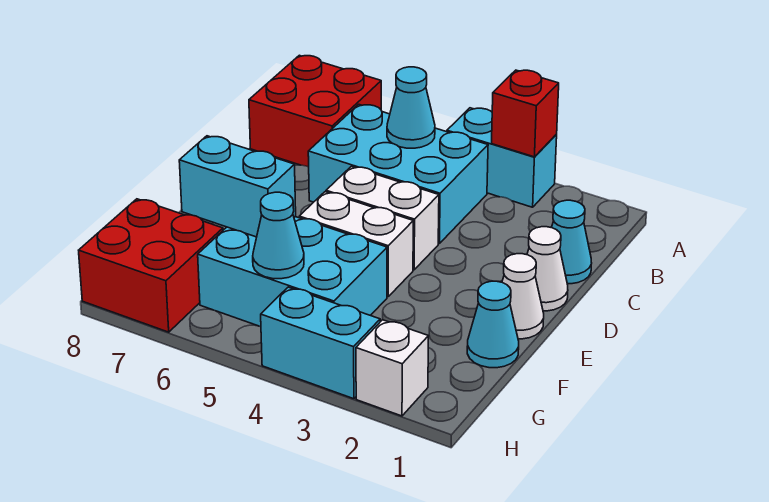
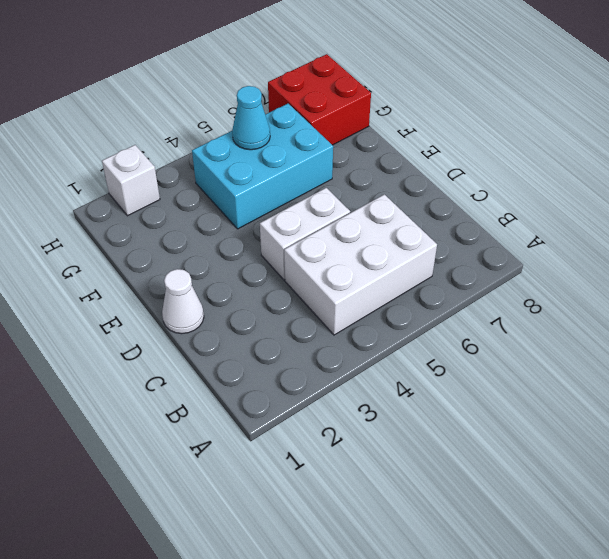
white brick B4:C6 level 1 -> cyan brick B4:C6 level 1
none -> cyan brick A3:A4 level 1
none -> red brick A7:B8 level 1
none -> cyan cone C1 level 1

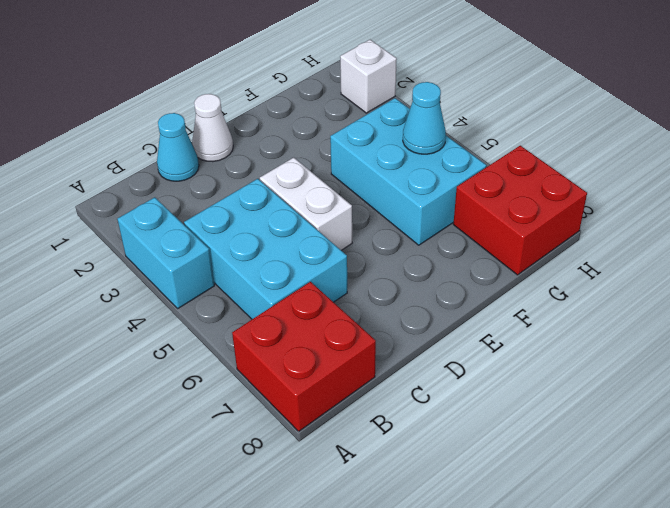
none -> white cone E1 level 1
none -> white brick E4:E5 level 1
none -> cyan cone F1 level 1

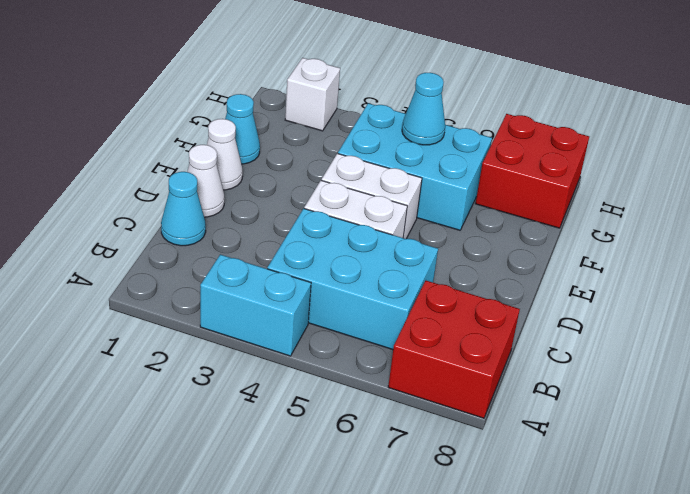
none -> cyan brick H3:H4 level 1
none -> red brick A3 level 2
none -> cyan cone B5 level 2

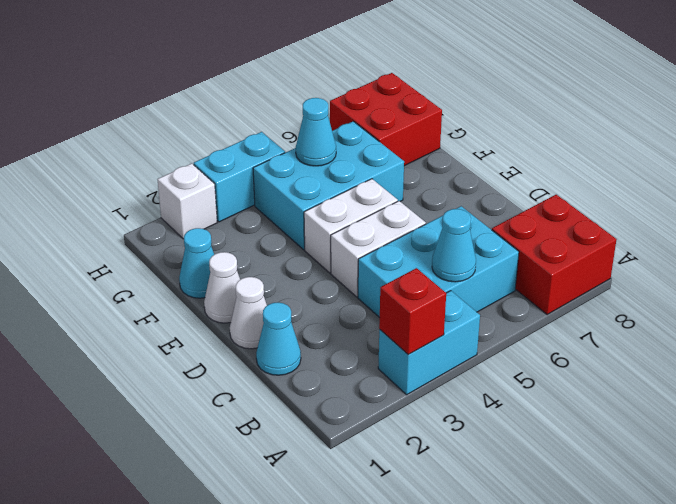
none -> cyan brick F6:F7 level 2

